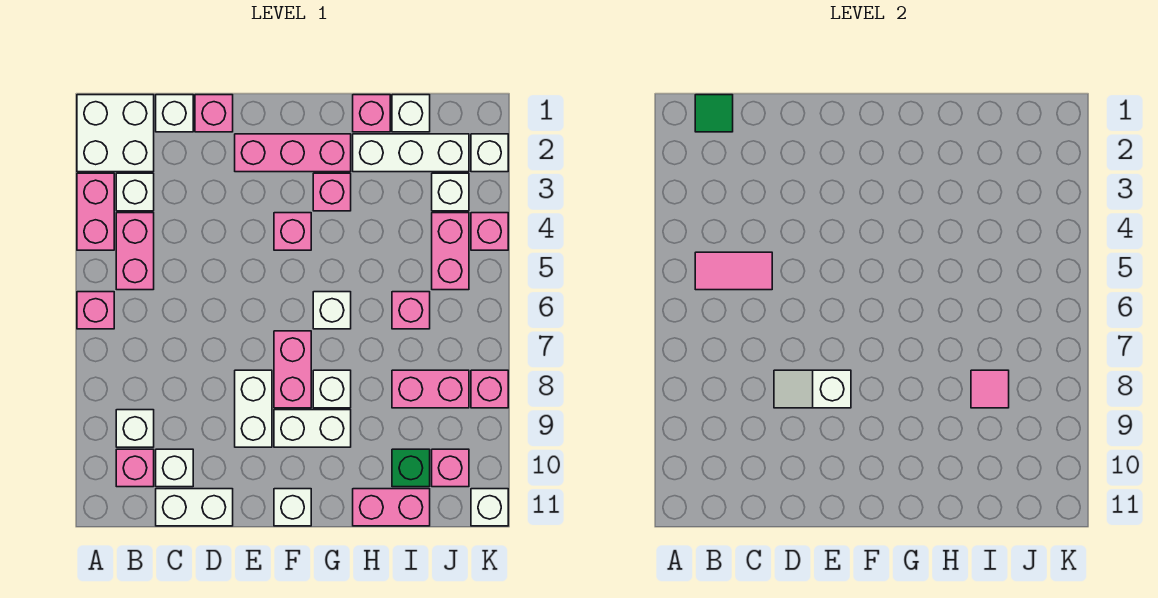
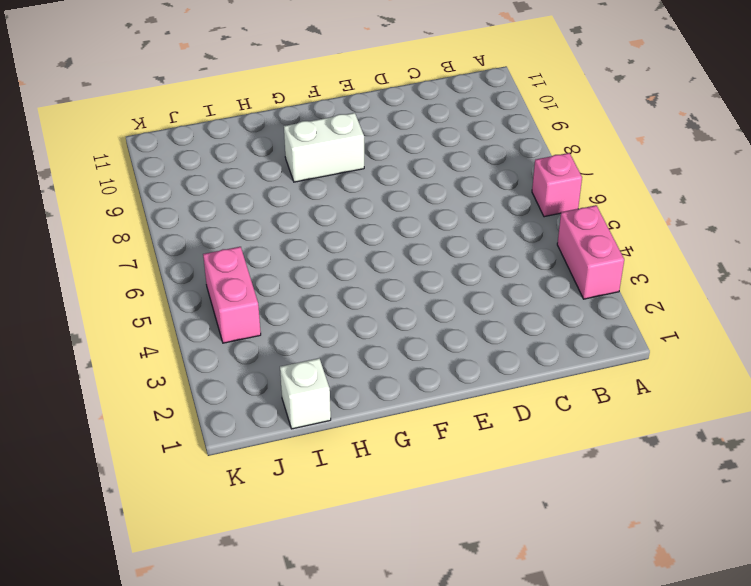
none -> white brick A1:B2 level 1
none -> white brick B3 level 1
none -> pink brick B4:B5 level 1
none -> white brick B9 level 1

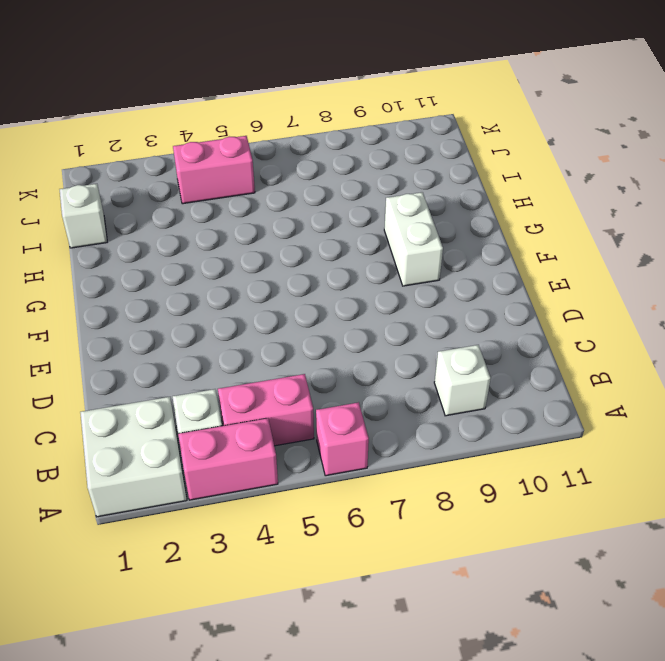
none -> pink brick B10 level 1
none -> white brick C1 level 1
none -> white brick C10 level 1
none -> white brick C11:D11 level 1

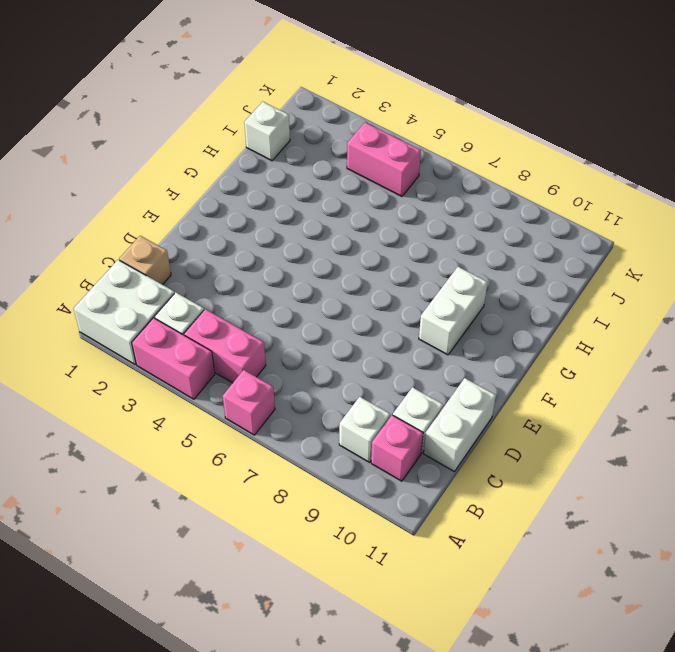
tan brick C1 level 1 -> white brick C1 level 1
none -> pink brick D1 level 1
none -> pink brick E2:G2 level 1
none -> white brick E8:E9 level 1
none -> pink brick F4 level 1

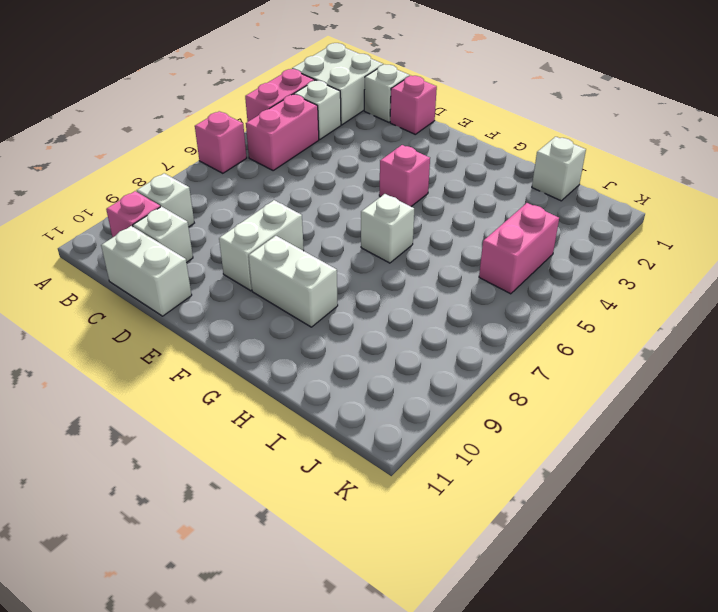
none -> pink brick E2:G2 level 1
none -> pink brick F7:F8 level 1
none -> white brick F11 level 1
none -> pink brick G3 level 1

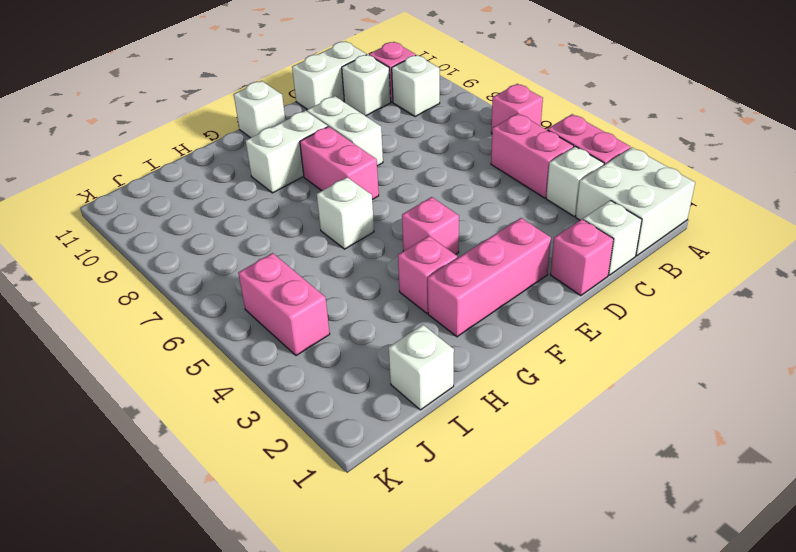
none -> white brick G8 level 1
none -> pink brick H1 level 1
none -> white brick H2:J2 level 1
none -> pink brick H11:I11 level 1

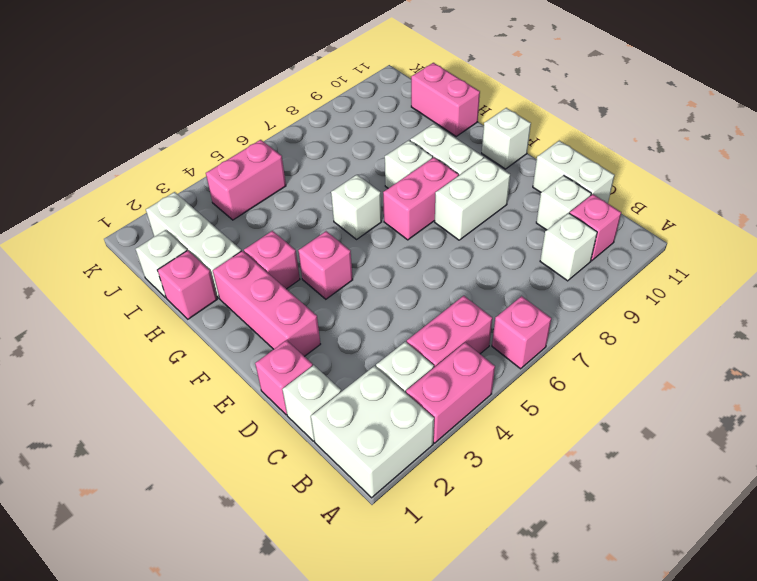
none -> pink brick I6 level 1
none -> pink brick I8:J8 level 1
none -> green brick I10 level 1
none -> white brick J3 level 1

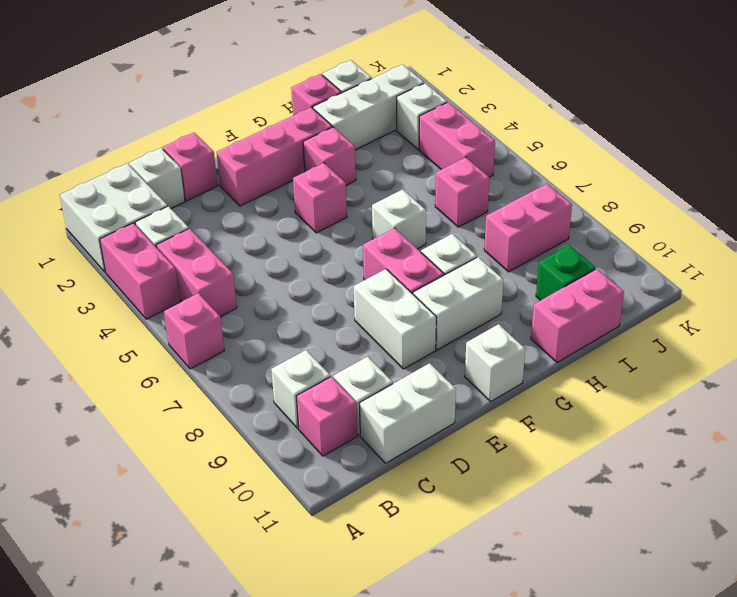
none -> pink brick J10 level 1
none -> white brick K2 level 1
none -> pink brick K4 level 1
none -> pink brick K8 level 1

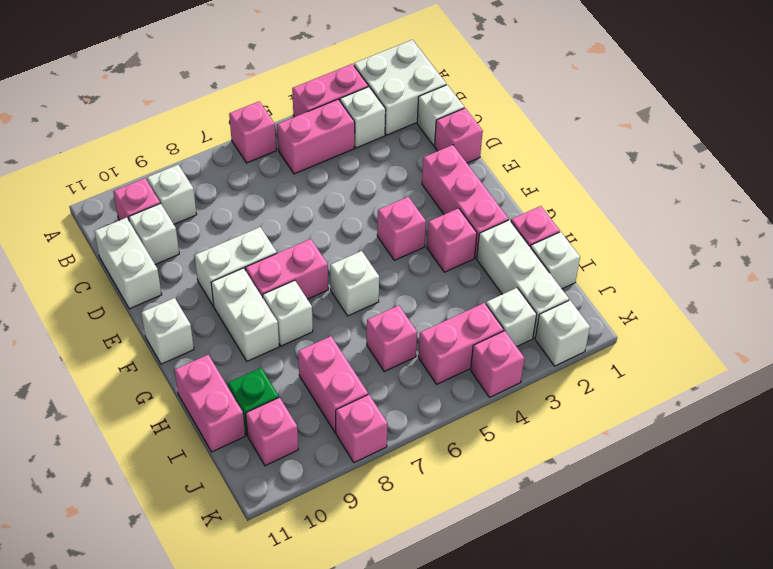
none -> white brick K11 level 1
none -> green tile B1 level 2
none -> pink tile B5:C5 level 2
none -> white slope D8:E8 level 2 top E

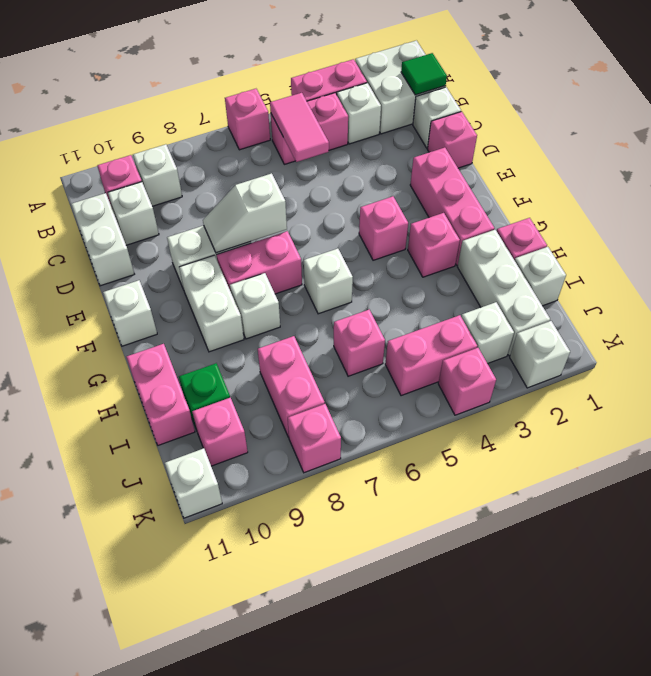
white slope E7:E8 level 2 top 7 -> white slope D8:E8 level 2 top E
none -> pink tile I8 level 2

